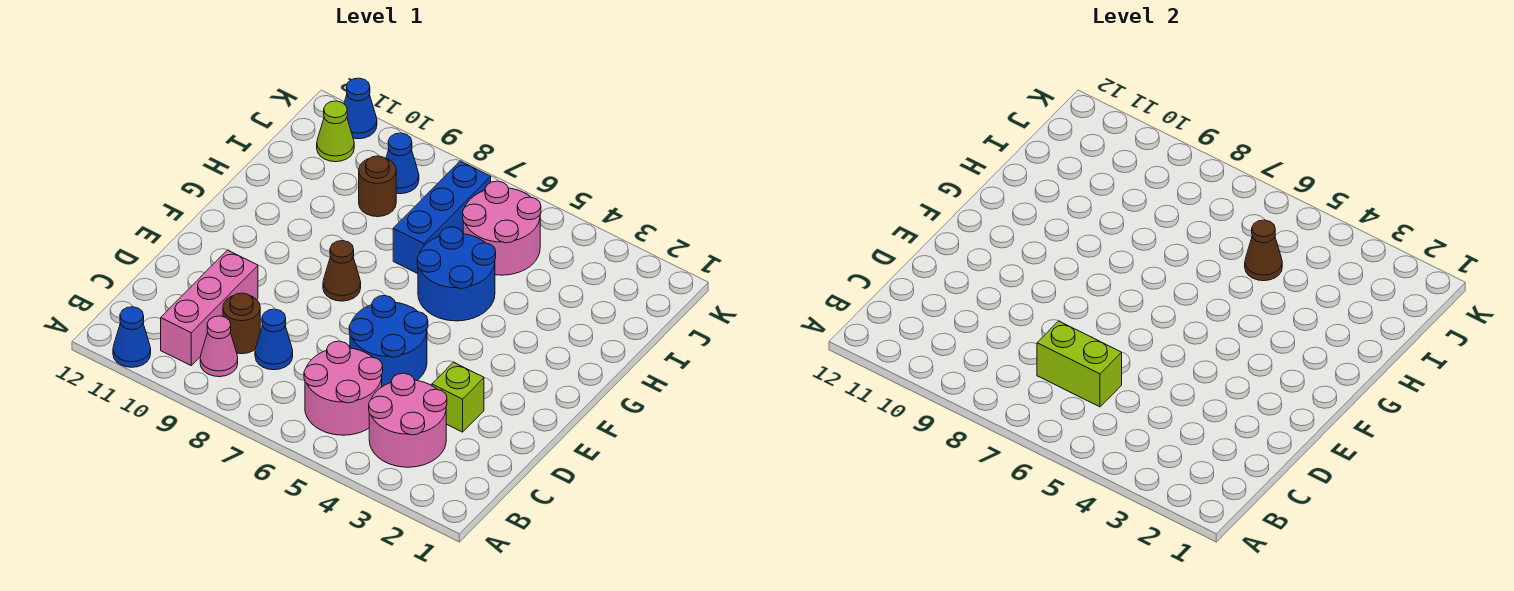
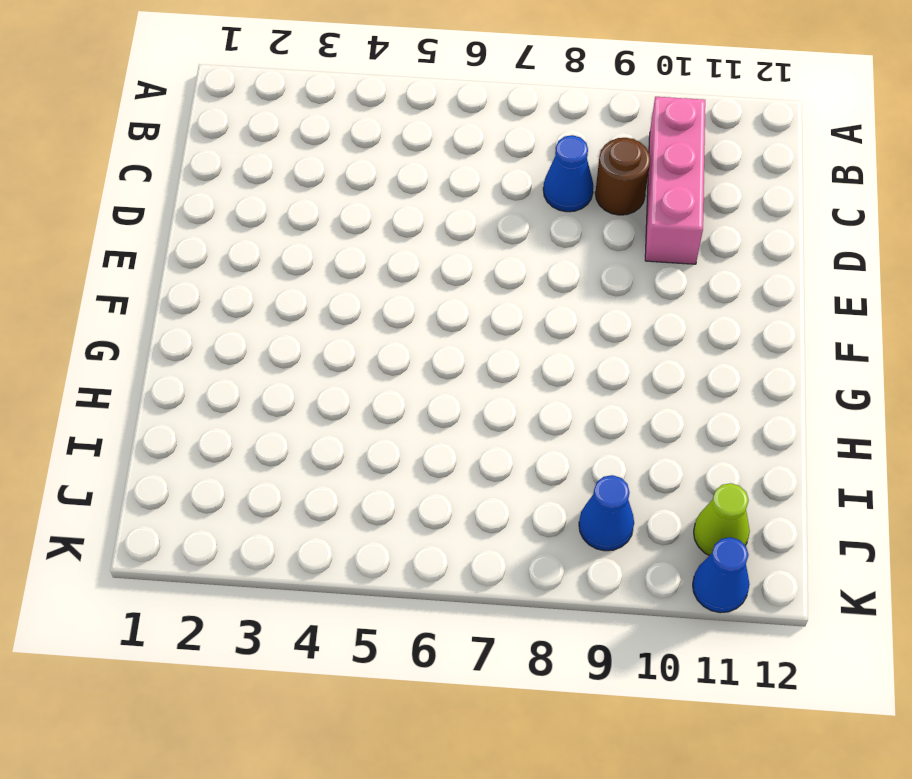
none -> blue cone A11 level 1
none -> pink round brick B3:C4 level 1
none -> pink round brick B5:C6 level 1

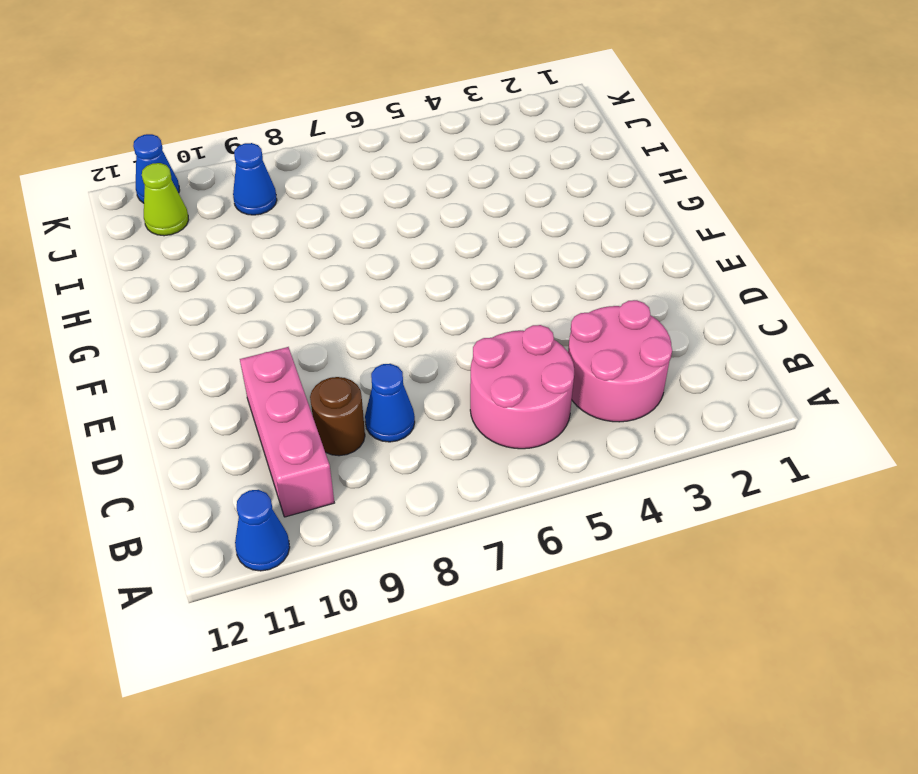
none -> pink cone B9 level 1
none -> lime brick D3 level 1
none -> blue round brick D5:E6 level 1

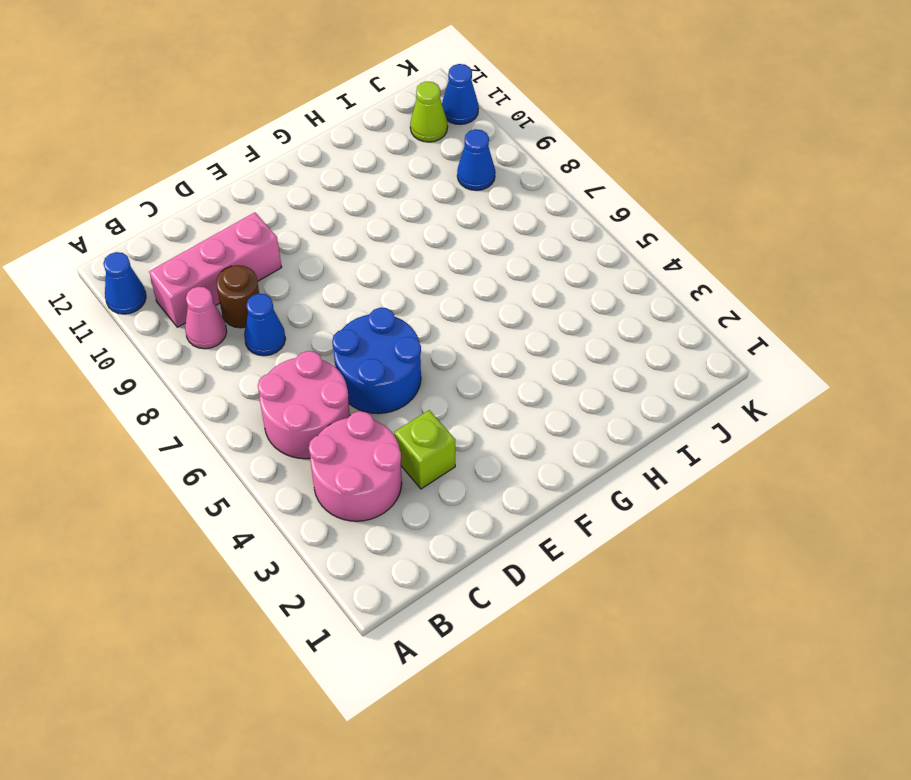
none -> brown cone F8 level 1
none -> blue round brick G5:H6 level 1
none -> blue brick H7:J7 level 1

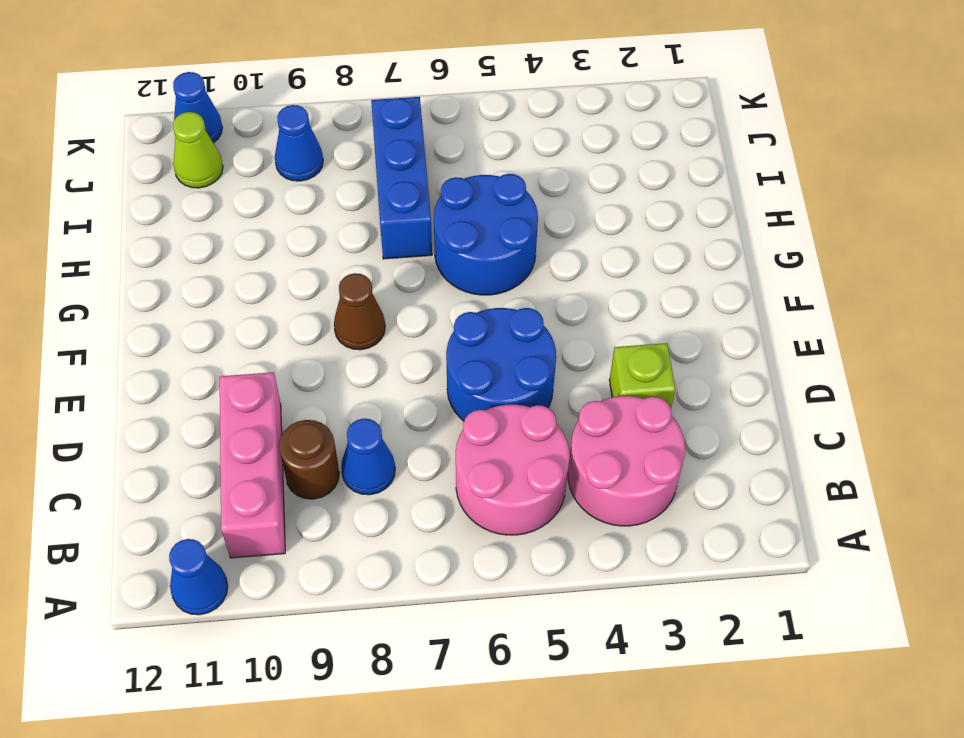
none -> pink cone B9 level 1
none -> pink round brick I5:J6 level 1
none -> brown round brick I9 level 1

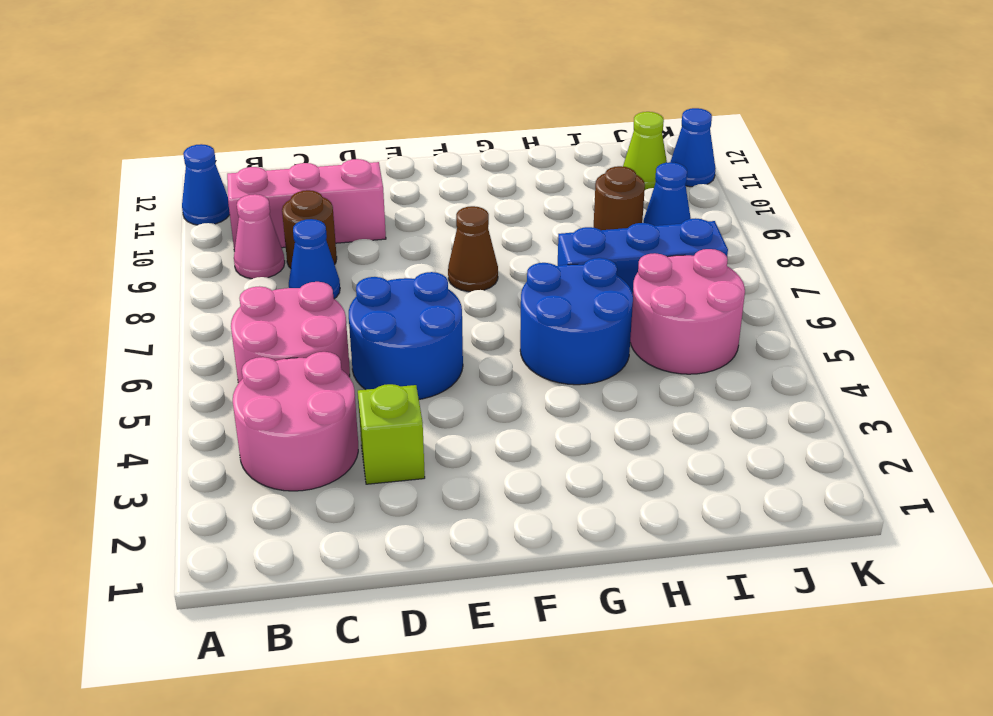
none -> lime brick C6:C7 level 2
none -> brown cone I5 level 2

